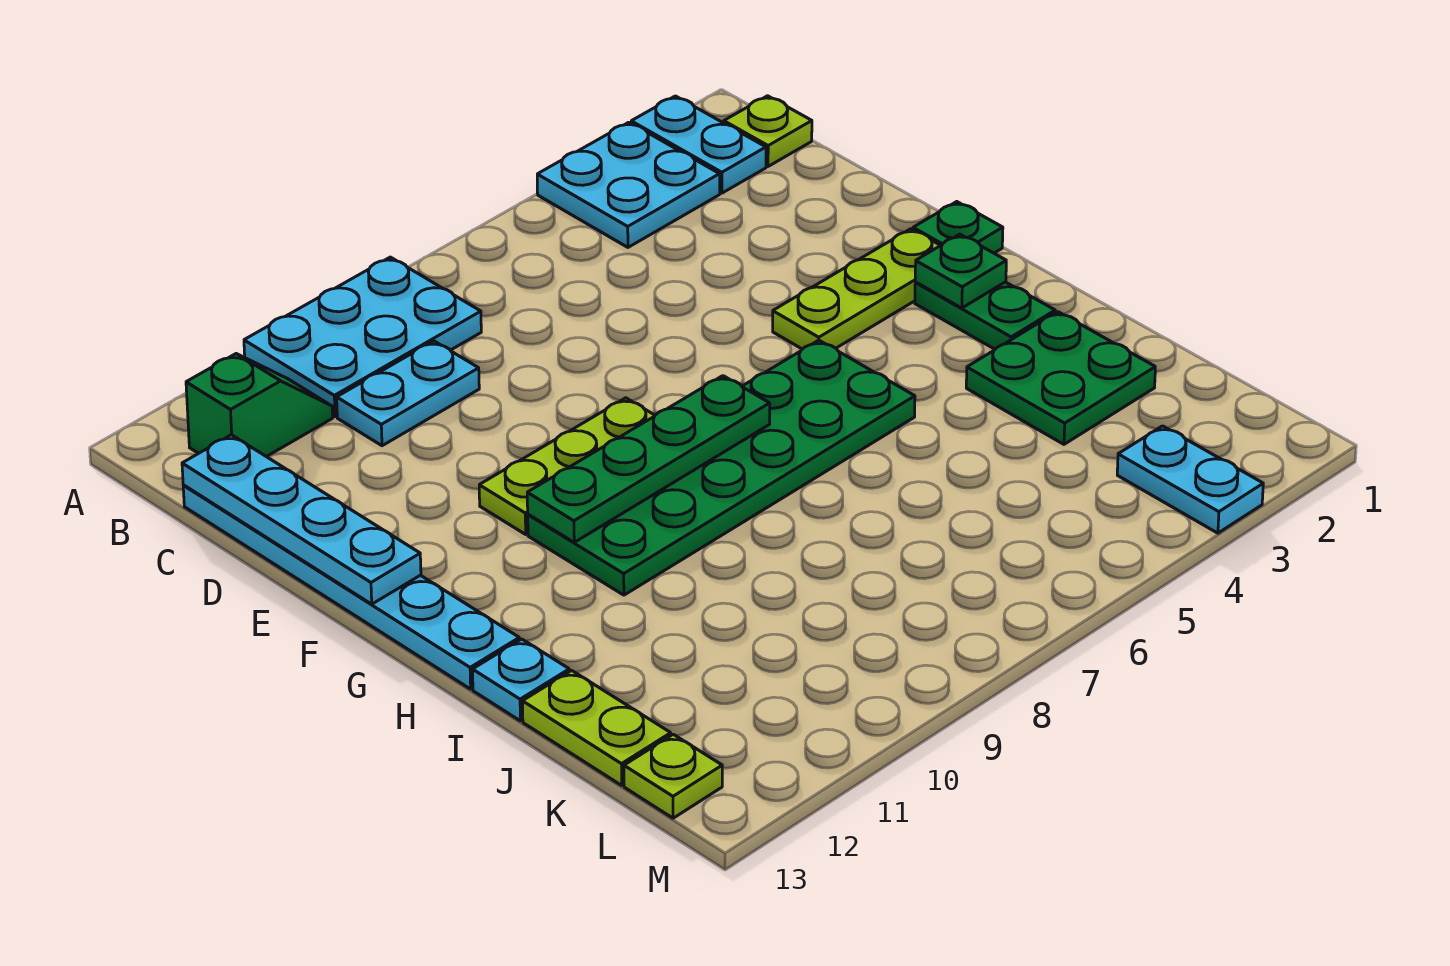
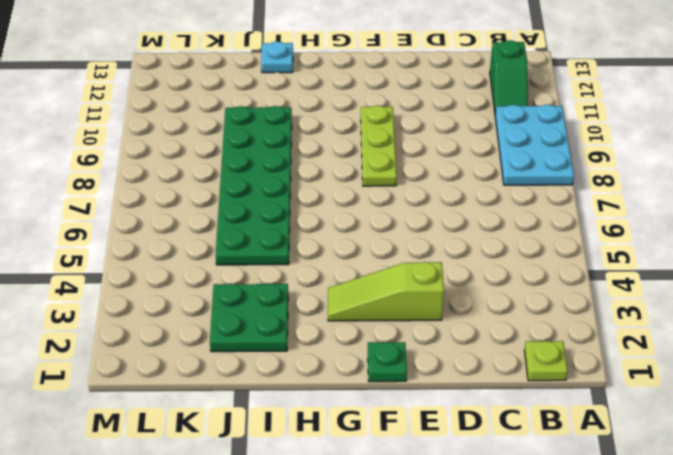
lime slope E3:G3 level 1 top E -> lime plate F2:F4 level 1
green plate I5:J10 level 1 -> green plate G5:H10 level 1
none -> cyan plate A2:B2 level 1
none -> cyan plate A3:B4 level 1
none -> cyan plate C9:C10 level 1

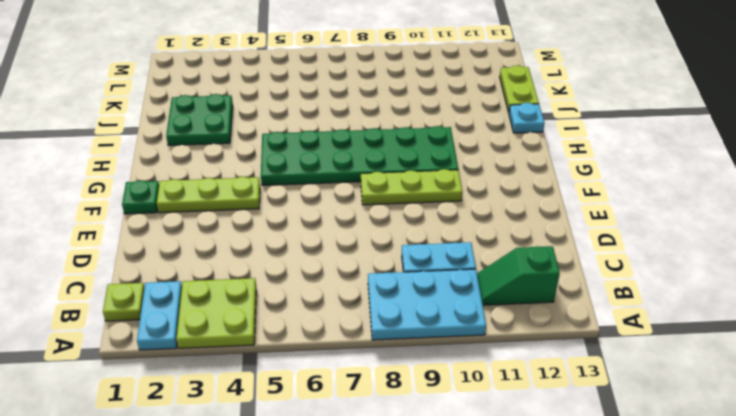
lime plate A3:B4 level 1 -> cyan plate A3:B4 level 1
none -> cyan plate C13:H13 level 1
none -> green plate G2:H2 level 1
none -> cyan plate L3:M3 level 1

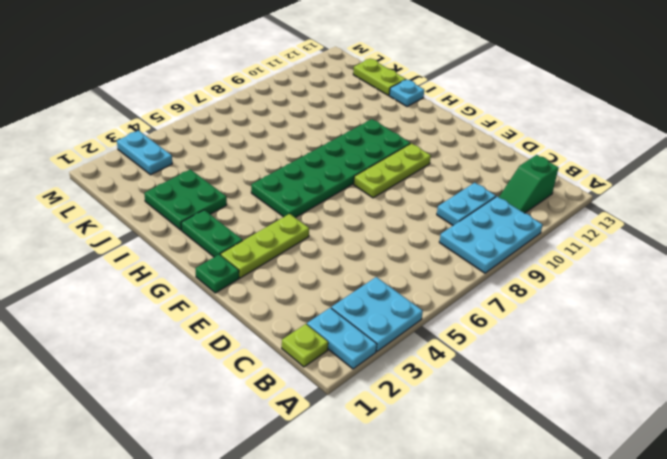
none -> cyan plate C13:H13 level 1
none -> lime plate L13 level 1
none -> cyan plate C13:F13 level 2

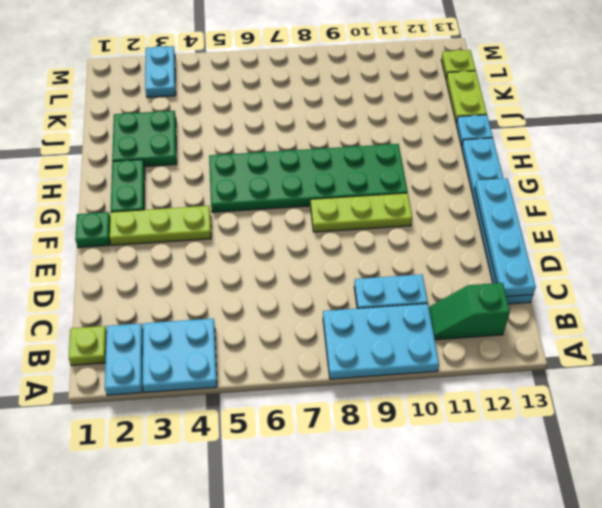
none -> green plate G2 level 2
none -> green plate G7:G10 level 2

